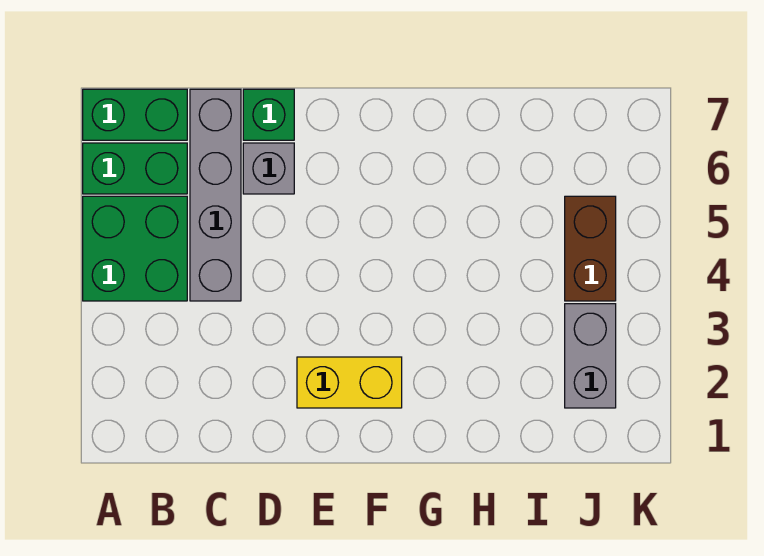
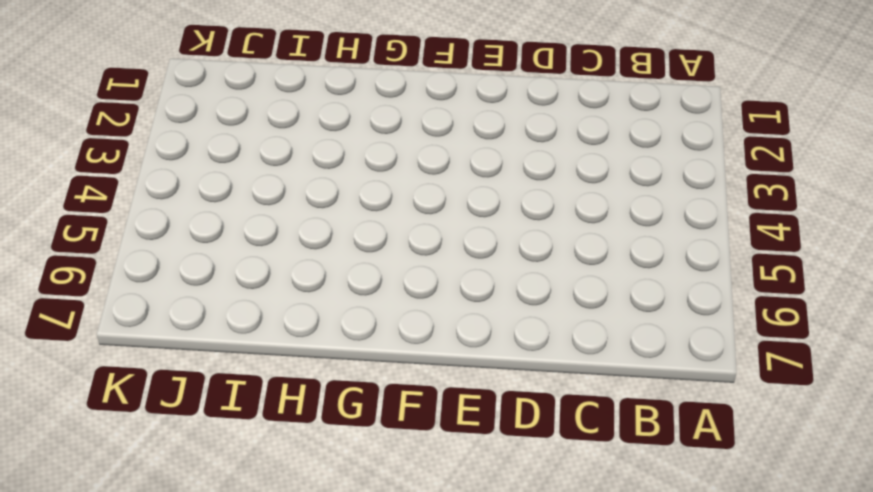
none -> green brick A4:B5 level 1
none -> green brick A6:B6 level 1

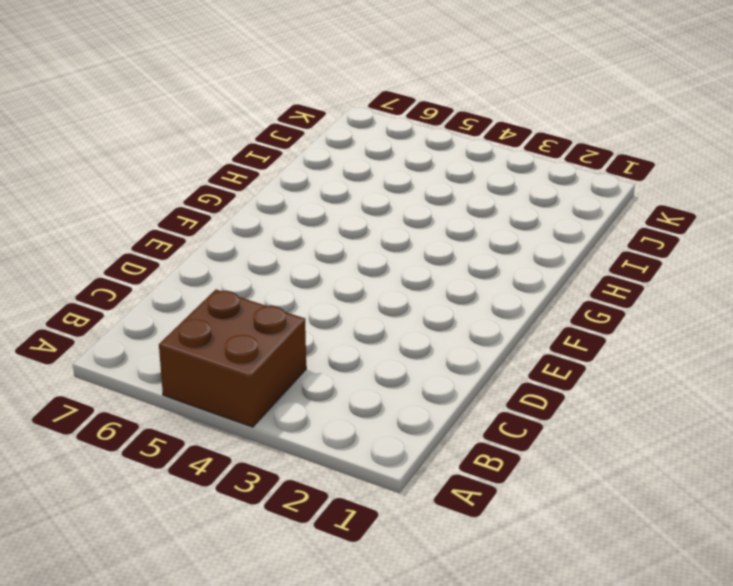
brown brick A4:B5 level 1 -> green brick A4:B5 level 1
none -> green brick A6:B6 level 1
none -> green brick A7:B7 level 1

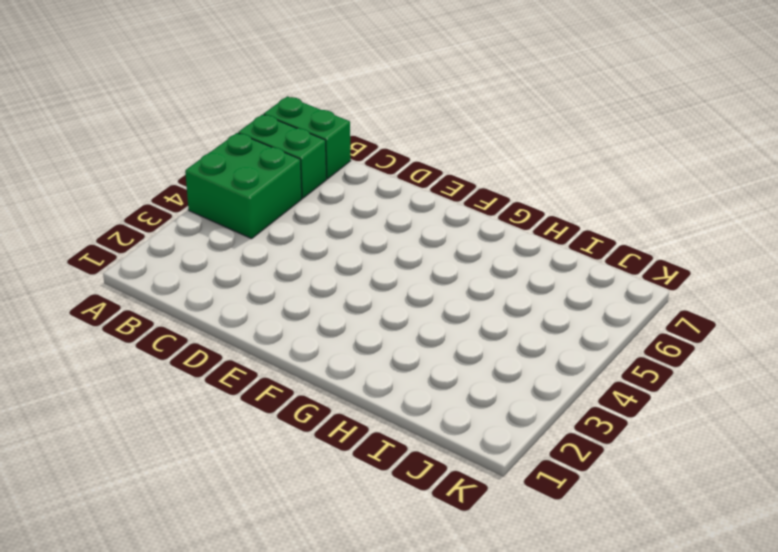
none -> grey brick C4:C7 level 1
none -> grey brick D6 level 1

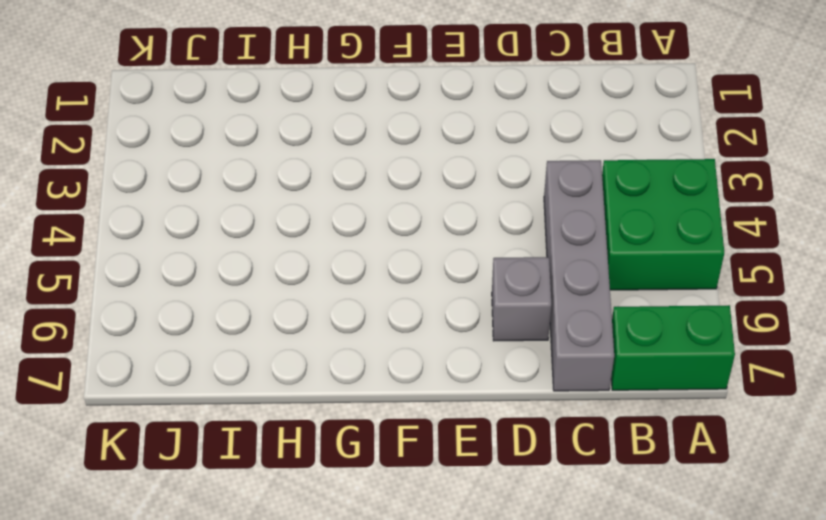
none -> green brick A6:B6 level 1
none -> green brick D7 level 1

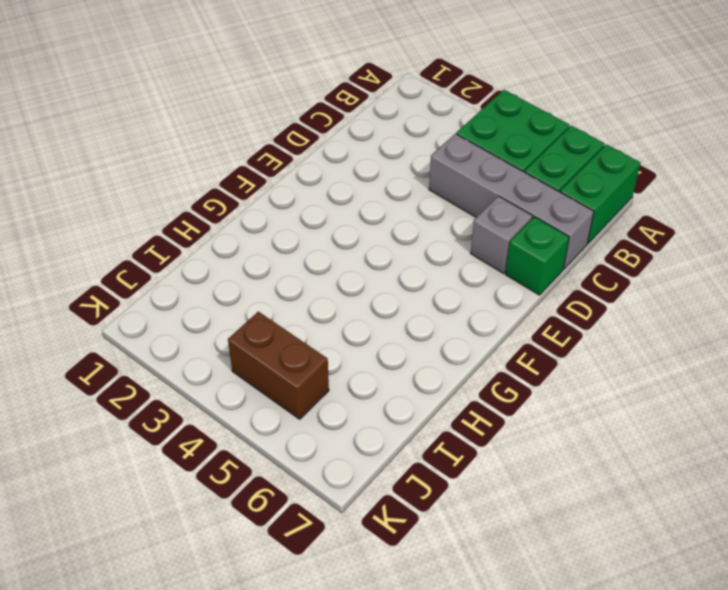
none -> yellow brick E2:F2 level 1
none -> grey brick J2:J3 level 1

